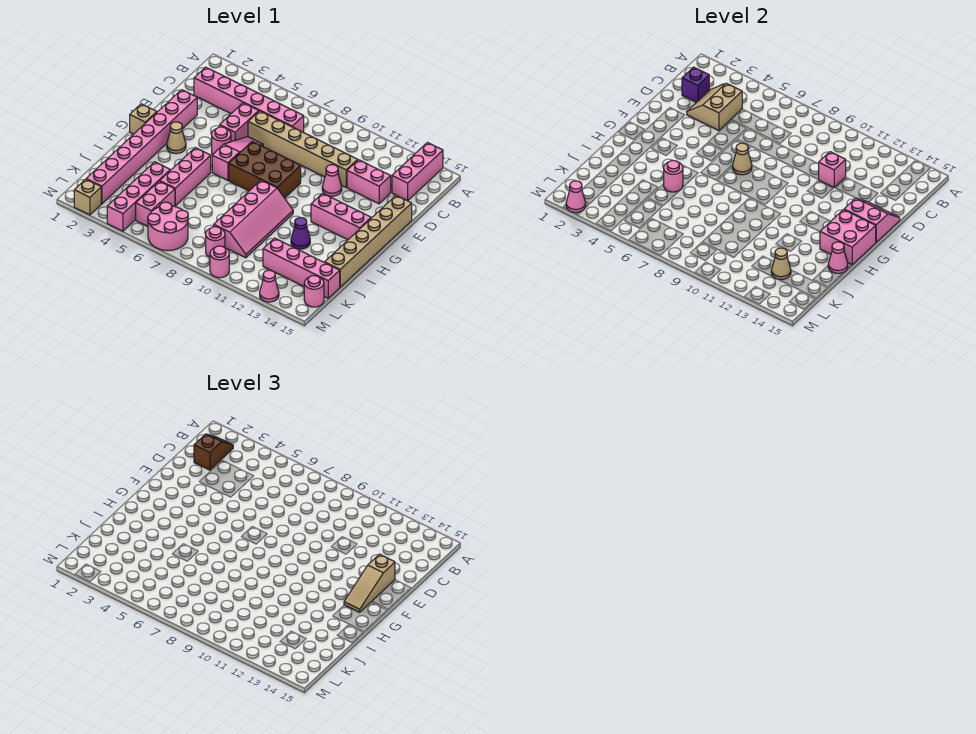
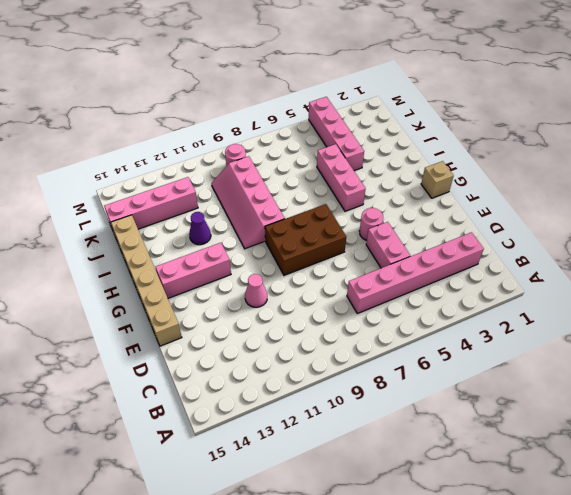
none -> pink brick A14:C14 level 1
none -> tan brick D6:D11 level 1
none -> pink brick D12:D13 level 1
none -> pink brick E2:L2 level 1

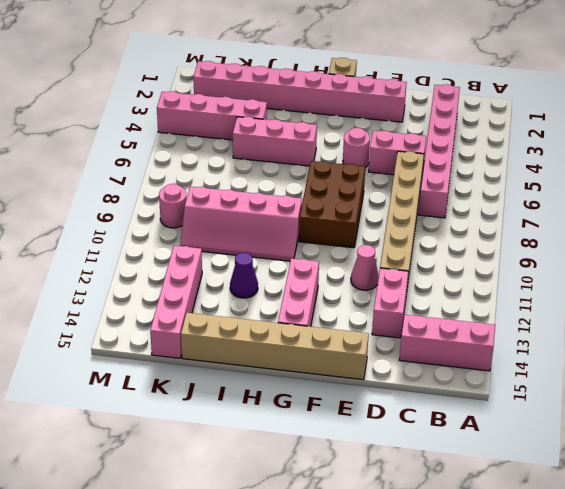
none -> pink slope E6:G6 level 1 top G
none -> tan cone G3 level 1
none -> pink brick K5:L5 level 1
none -> pink round brick L6:M7 level 1

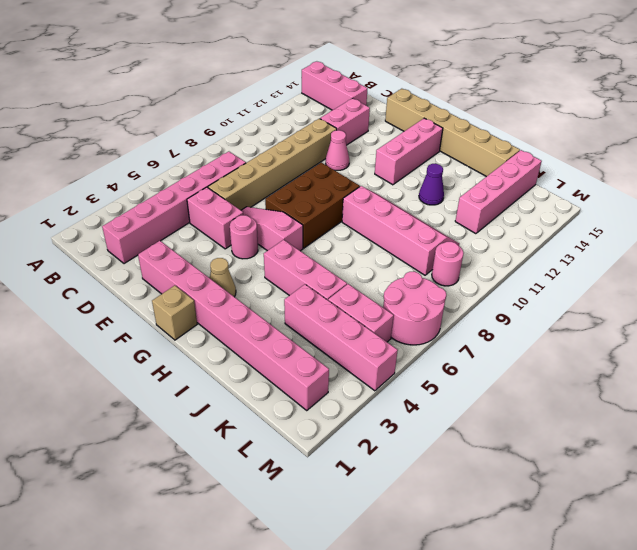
none -> pink round brick L15 level 1
none -> tan brick M2 level 1
none -> pink round brick M10 level 1
none -> pink cone M13 level 1

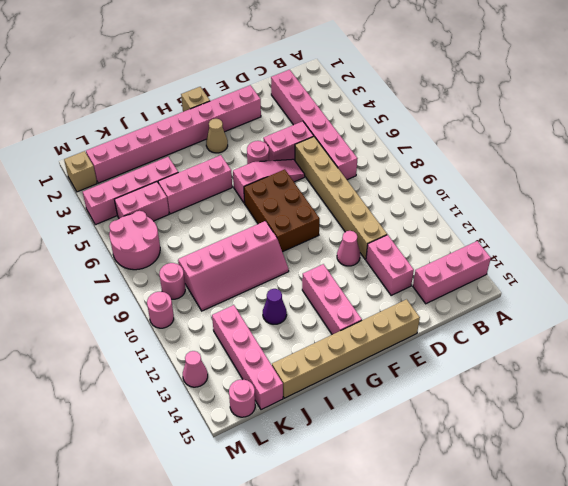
none -> purple brick C2 level 2
none -> tan slope C3:D4 level 2 top 4
none -> pink brick D11 level 2
none -> pink slope E14:F15 level 2 top F

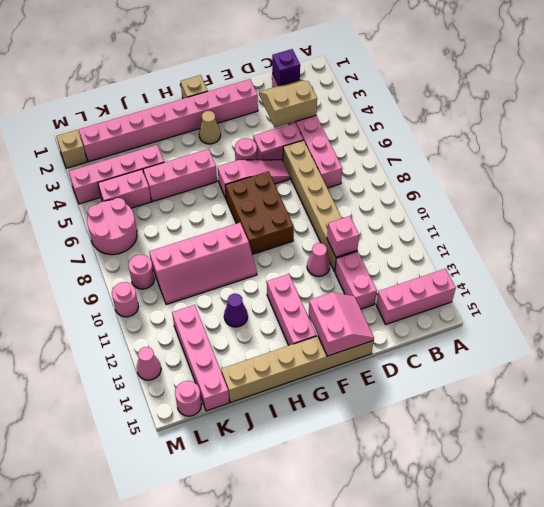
none -> tan cone F7 level 2
none -> pink brick G14:H15 level 2
none -> pink round brick I5 level 2
none -> pink cone I15 level 2

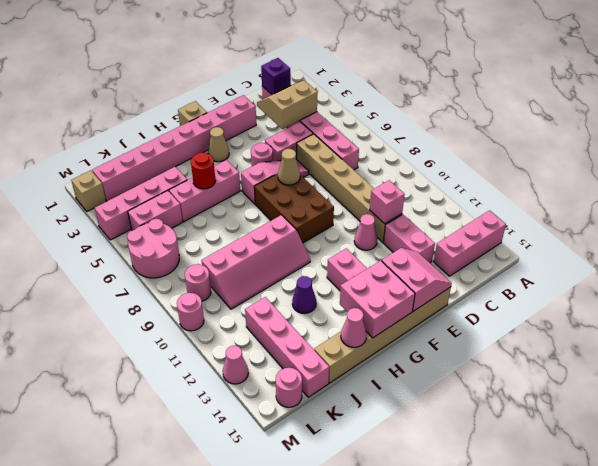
red round brick I5 level 2 -> pink round brick I5 level 2
none -> tan cone K13 level 2
none -> pink cone M2 level 2
none -> brown slope B2:C2 level 3 top C
none -> tan slope E14:G14 level 3 top E

